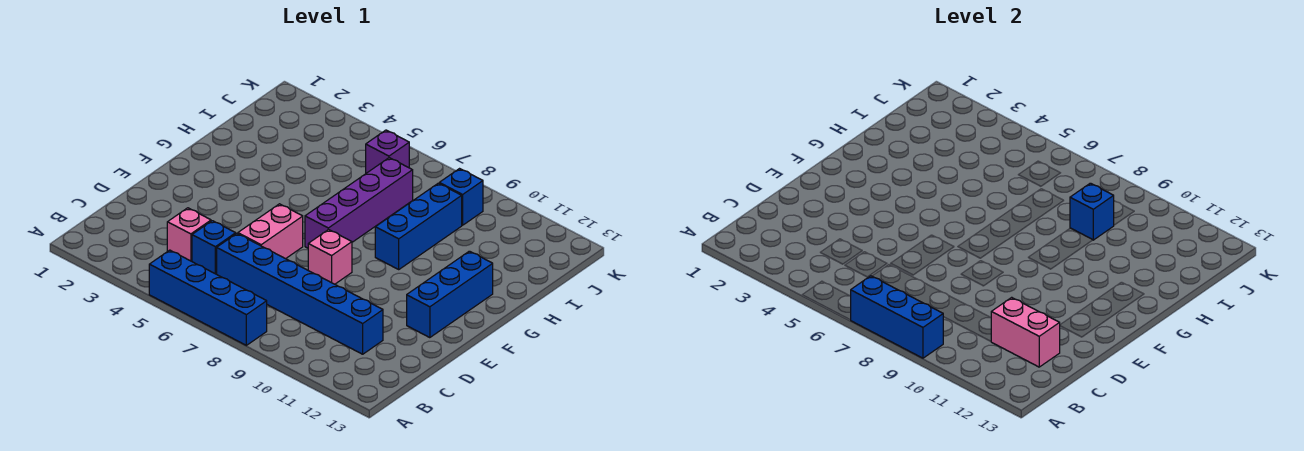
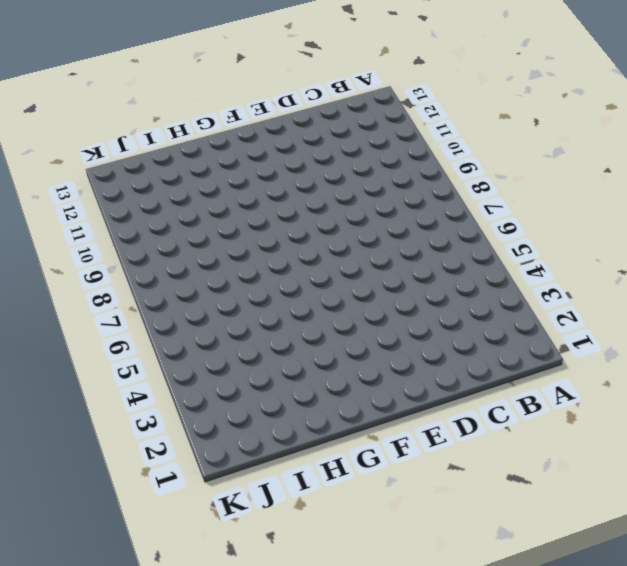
none -> blue brick A5:A8 level 1
none -> pink brick C4 level 1
none -> blue brick C5 level 1

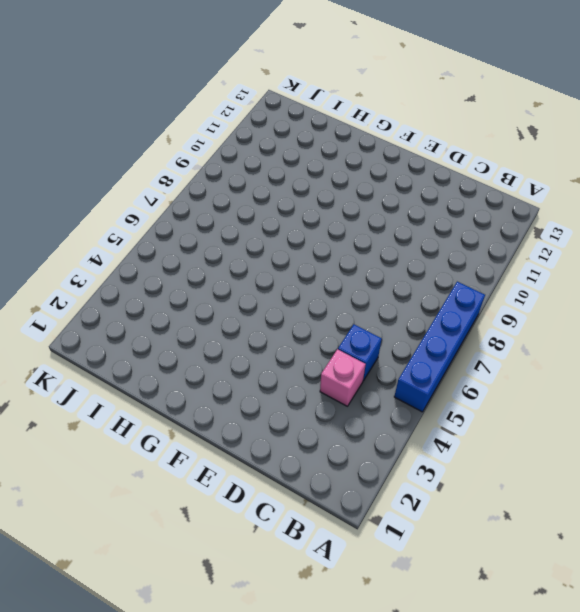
none -> blue brick C6:C11 level 1
none -> pink brick D6:E6 level 1
none -> pink brick E8 level 1

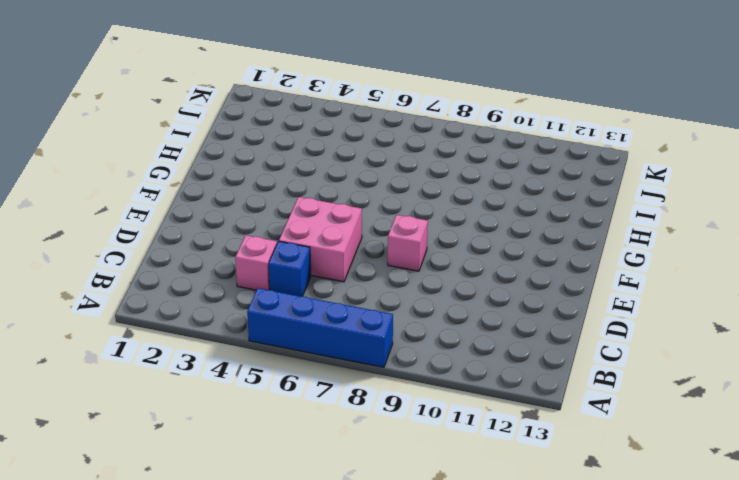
pink brick D5:E6 level 1 -> pink brick D6:E6 level 1
none -> blue brick C6:C11 level 1
none -> blue brick E12:G12 level 1
none -> purple brick F7:I7 level 1

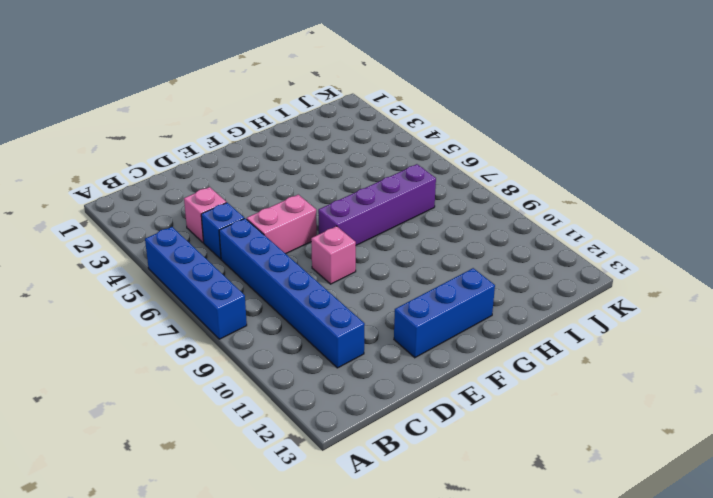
none -> blue brick G9:I9 level 1
none -> purple brick J6 level 1
none -> blue brick J9 level 1

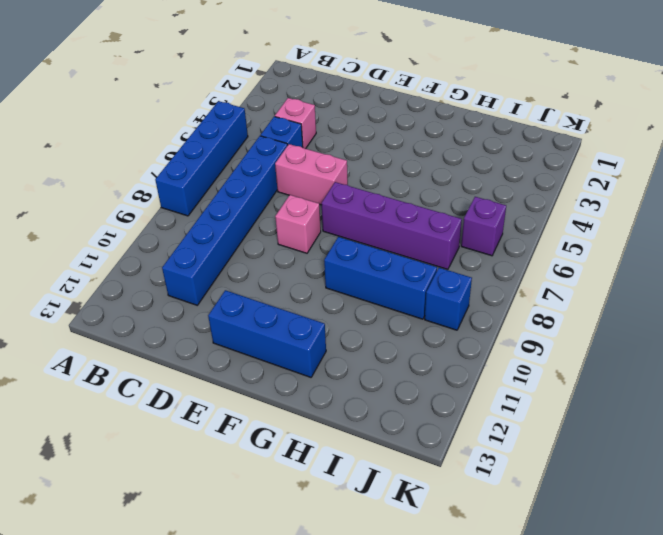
none -> blue brick A7:A9 level 2
none -> pink brick C11:C12 level 2
none -> blue brick I9 level 2

